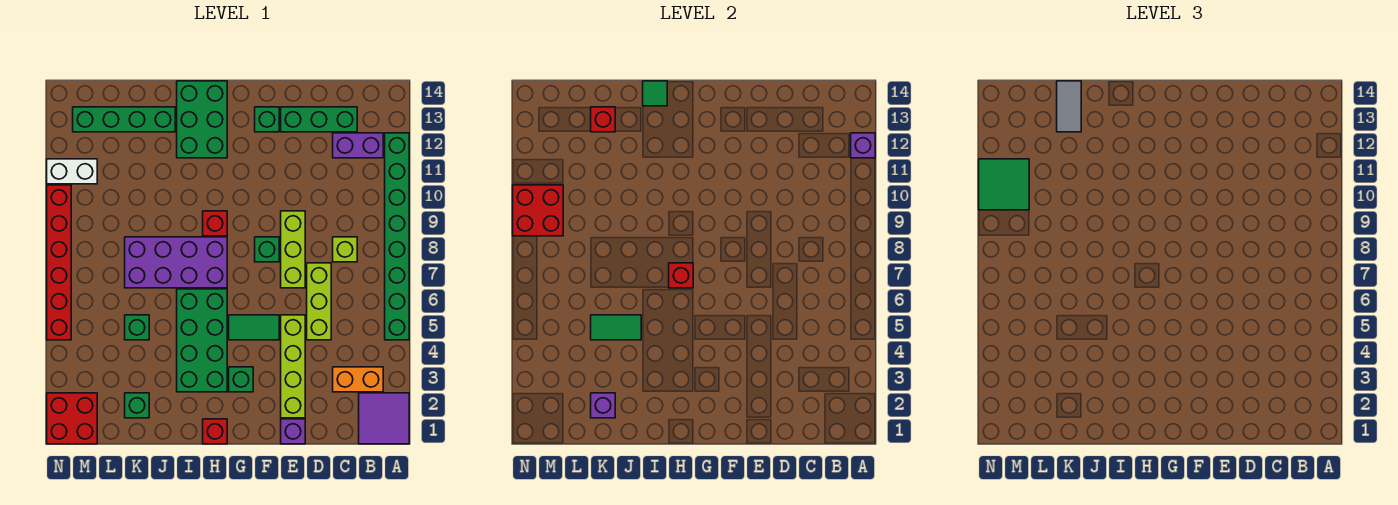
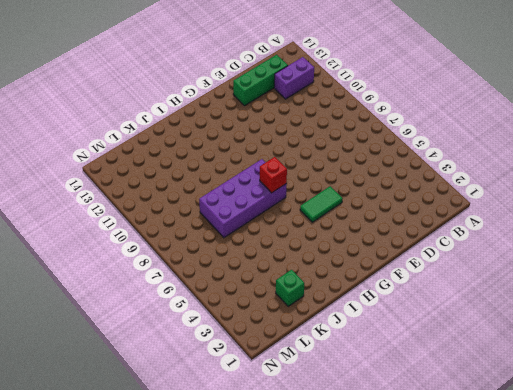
none -> purple tile A1:B2 level 1
none -> green brick A5:A12 level 1
none -> orange brick B3:C3 level 1
none -> lime brick C8 level 1

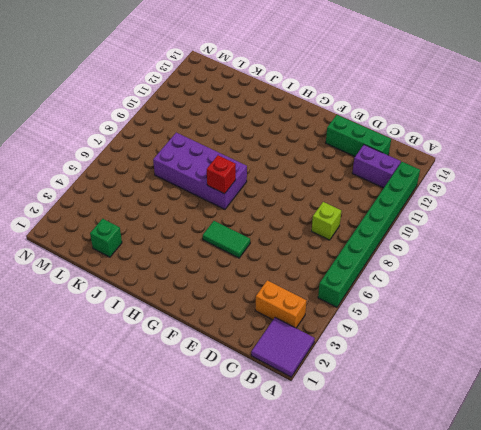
none -> lime brick D5:D7 level 1
none -> purple brick E1 level 1
none -> lime brick E2:E5 level 1
none -> lime brick E7:E9 level 1

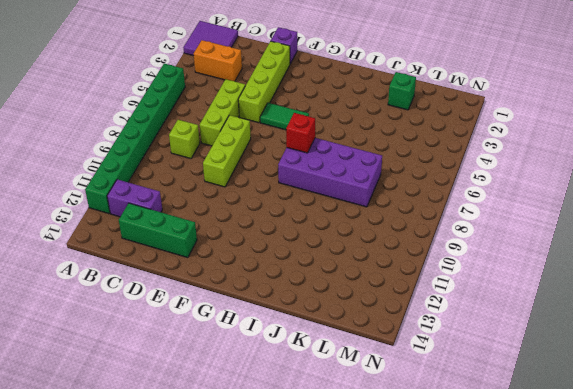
none -> green brick F8 level 1
none -> green brick F13 level 1
none -> green brick G3 level 1
none -> red brick H1 level 1

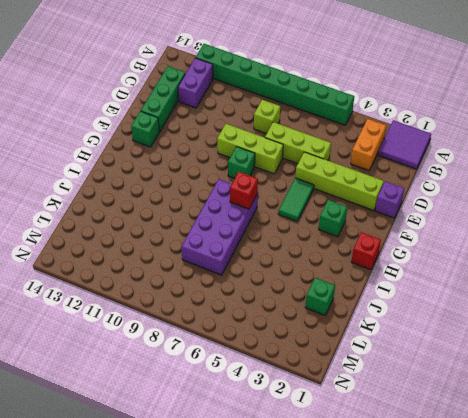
none -> green brick H3:I6 level 1
none -> red brick H9 level 1
none -> green brick H12:I14 level 1
none -> green brick J13:M13 level 1

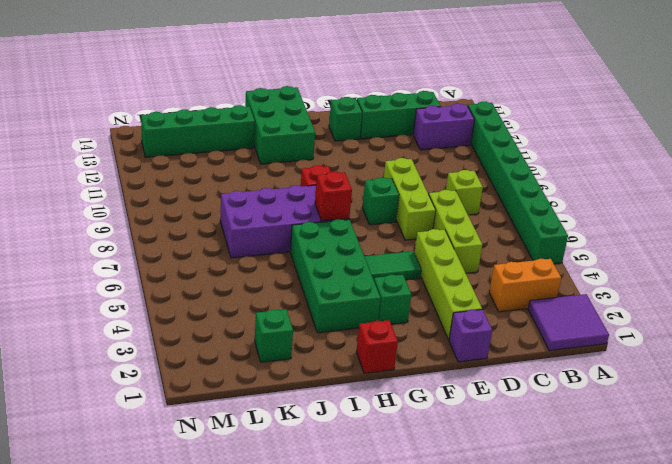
none -> green brick K5 level 1
none -> red brick M1:N2 level 1
none -> white brick M11:N11 level 1
none -> red brick N5:N10 level 1

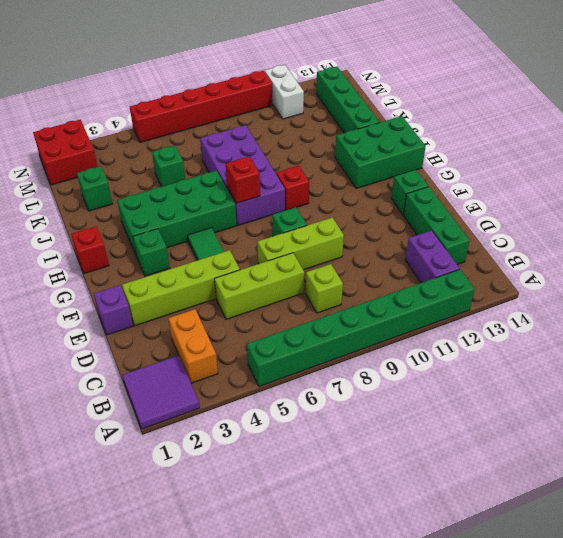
none -> purple brick A12 level 2
none -> green tile I14 level 2
none -> green tile J5:K5 level 2
none -> purple brick K2 level 2

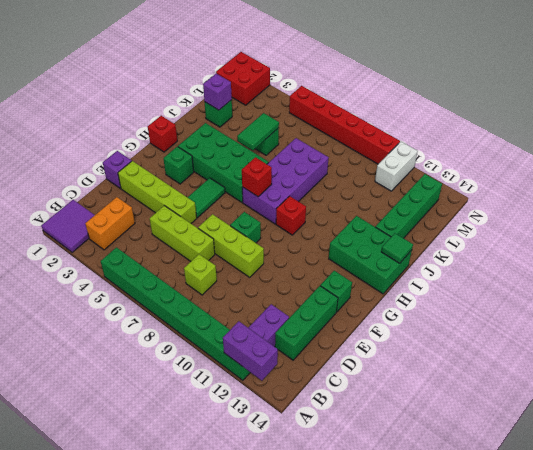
purple brick A12:A13 level 2 -> purple brick A12 level 2
none -> red brick K13 level 2
none -> red brick M9:N10 level 2
none -> grey tile K13:K14 level 3
none -> green tile M10:N11 level 3

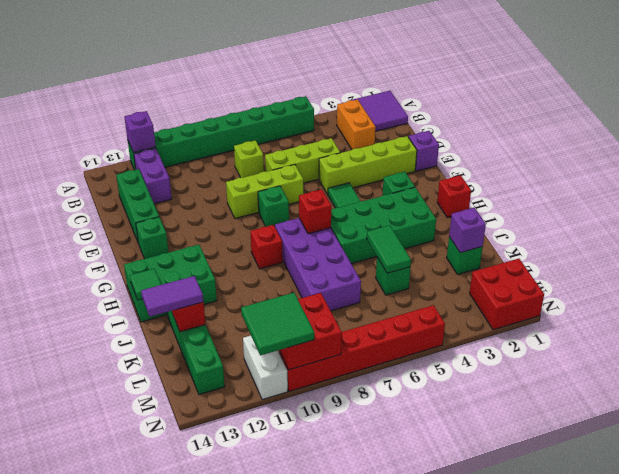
purple tile K13:K14 level 3 -> grey tile K13:K14 level 3

